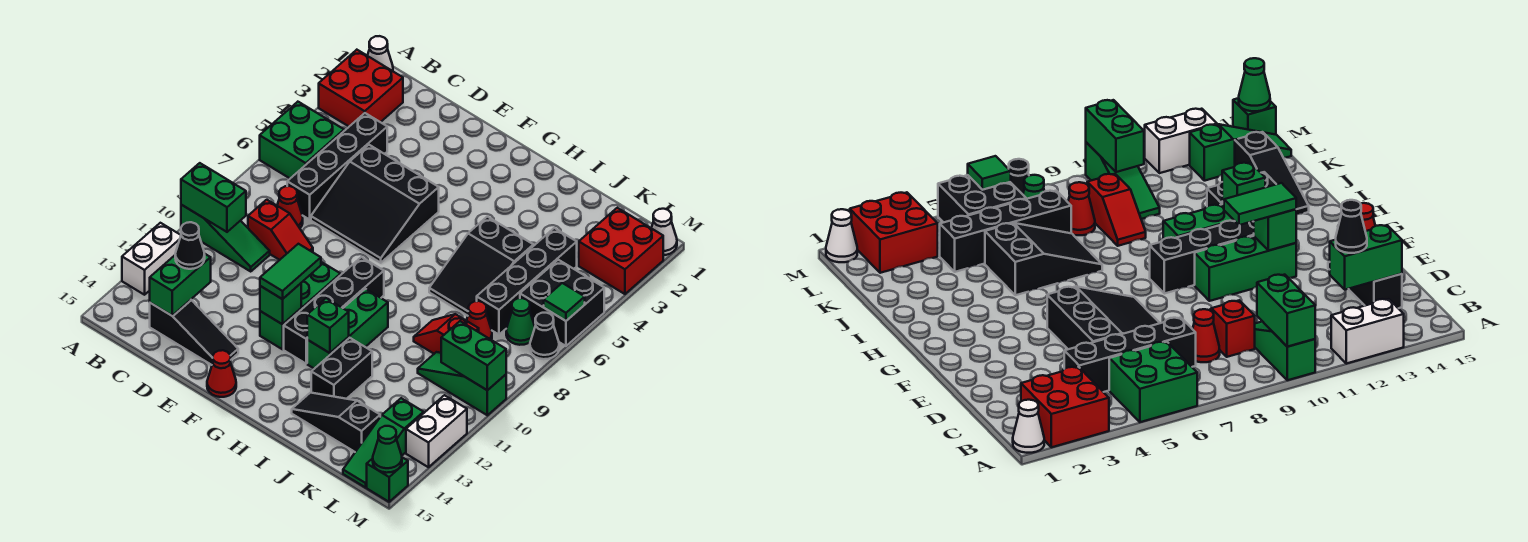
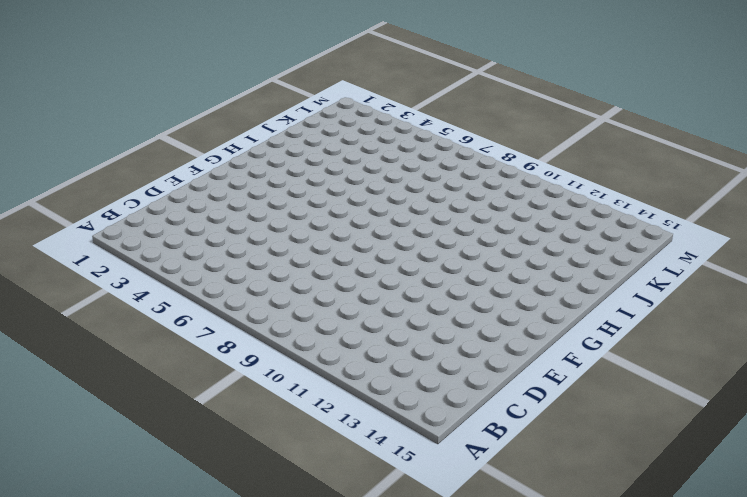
none -> white cone A1 level 1
none -> red brick A2:B3 level 1
none -> green brick A5:B6 level 1
none -> green slope A10:C10 level 1 top A

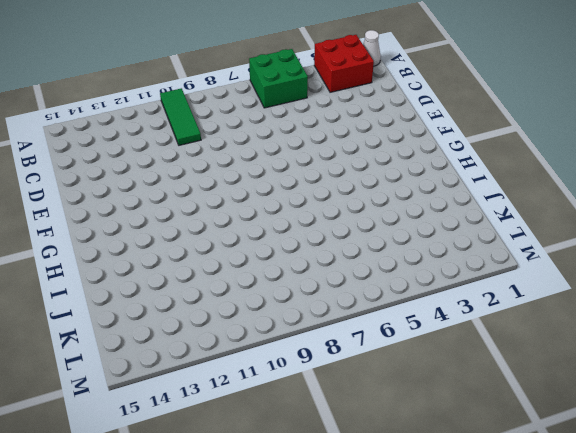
green tile A10:C10 level 1 -> green slope A10:C10 level 1 top A
none -> white brick A12:A13 level 1
none -> black brick C4:C7 level 1
none -> red cone C8 level 1
none -> red slope C9:D9 level 1 top C

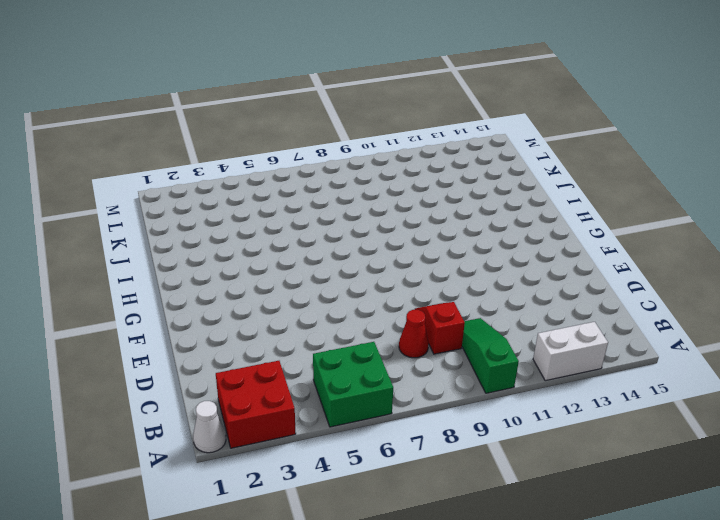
none -> black brick C4:C7 level 1
none -> black slope C14:E14 level 1 top C
none -> black slope D5:F7 level 1 top 5
none -> green brick F10:F12 level 1

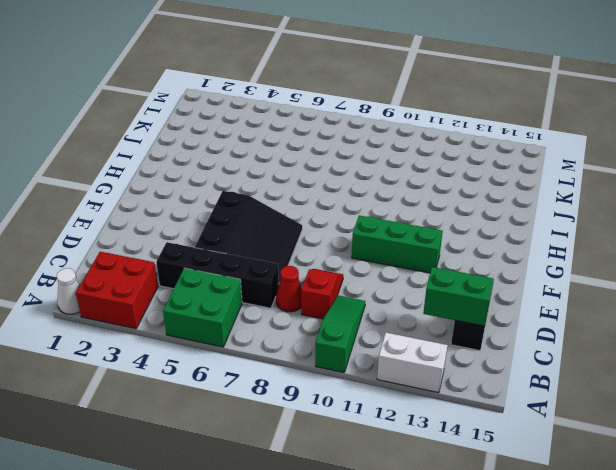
none -> red cone F15 level 1
none -> black brick G9:G12 level 1
none -> green brick H10:H12 level 1
none -> black slope I5:J7 level 1 top 5

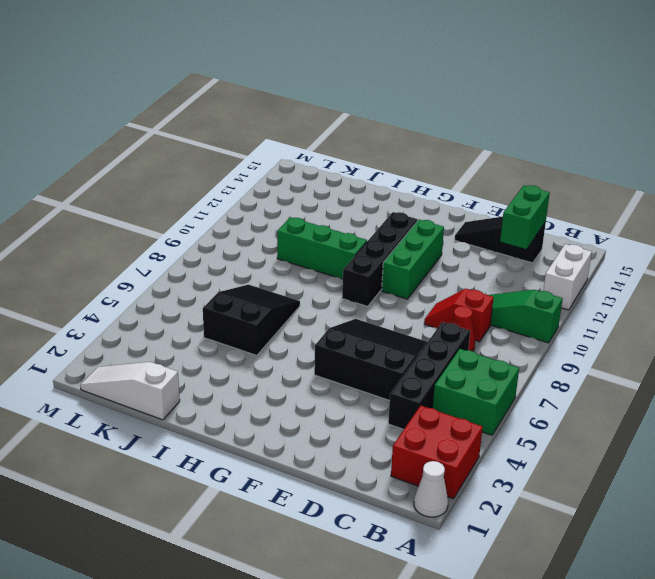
green brick H10:J10 level 1 -> green brick H10:H12 level 1
white slope J1:L1 level 1 top J -> none
none -> red cone F15 level 1
none -> black brick I12:I13 level 1
none -> black slope I14:K14 level 1 top K
none -> red slope J9:K9 level 1 top K

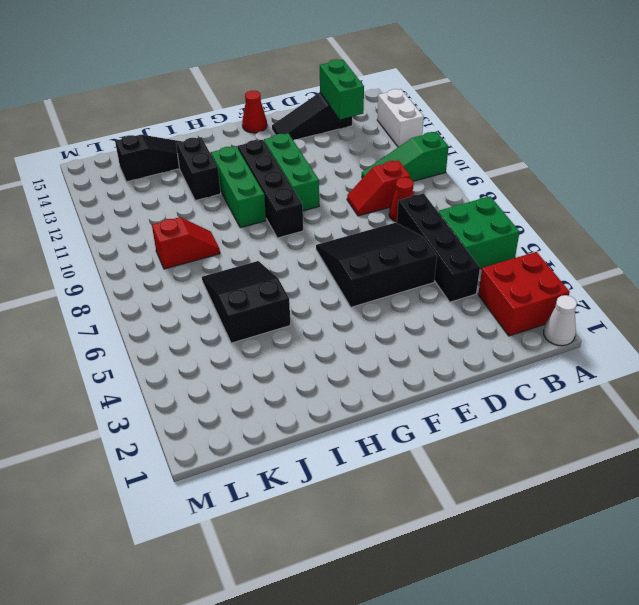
none -> black brick K4:K7 level 1
none -> red cone K8 level 1
none -> green slope K10:M10 level 1 top M
none -> red brick L2:M3 level 1

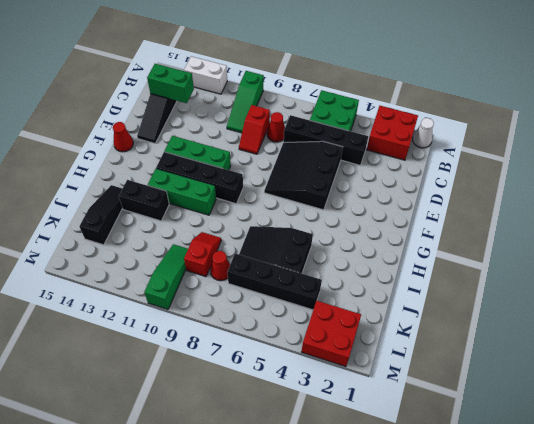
none -> black brick L5:M6 level 1
none -> green cone L7 level 1
none -> green slope L13:L15 level 1 top 13
none -> white cone M1 level 1

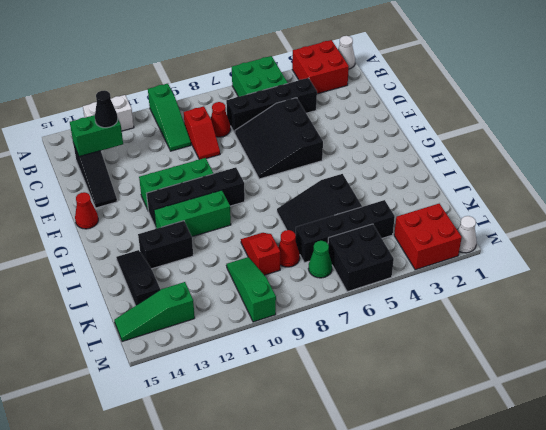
none -> black cone M7 level 1
none -> white brick M12:M13 level 1
none -> green brick M15 level 1
none -> green brick A10:B10 level 2

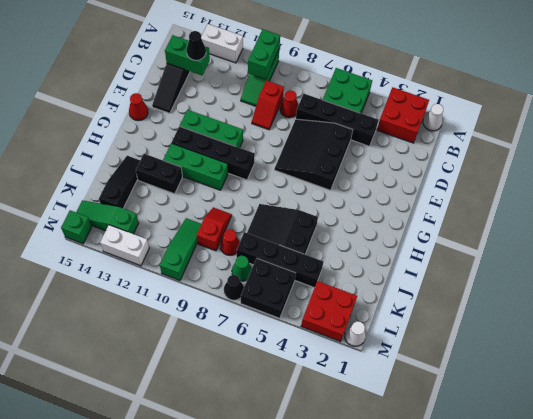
none -> green brick F12 level 2
none -> green brick H12 level 2
none -> green brick L10:M10 level 2
none -> green tile M6 level 2

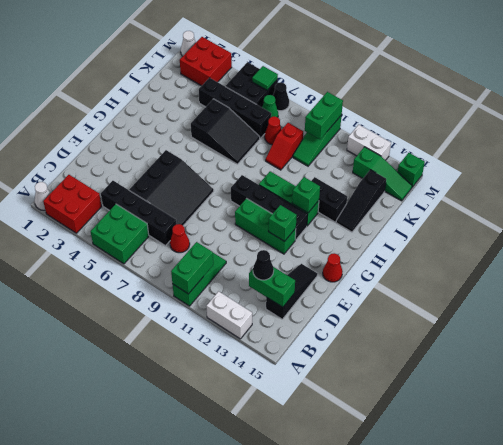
none -> red slope C9:D9 level 1 top C
none -> green cone M15 level 2
none -> green tile F11:F12 level 3

